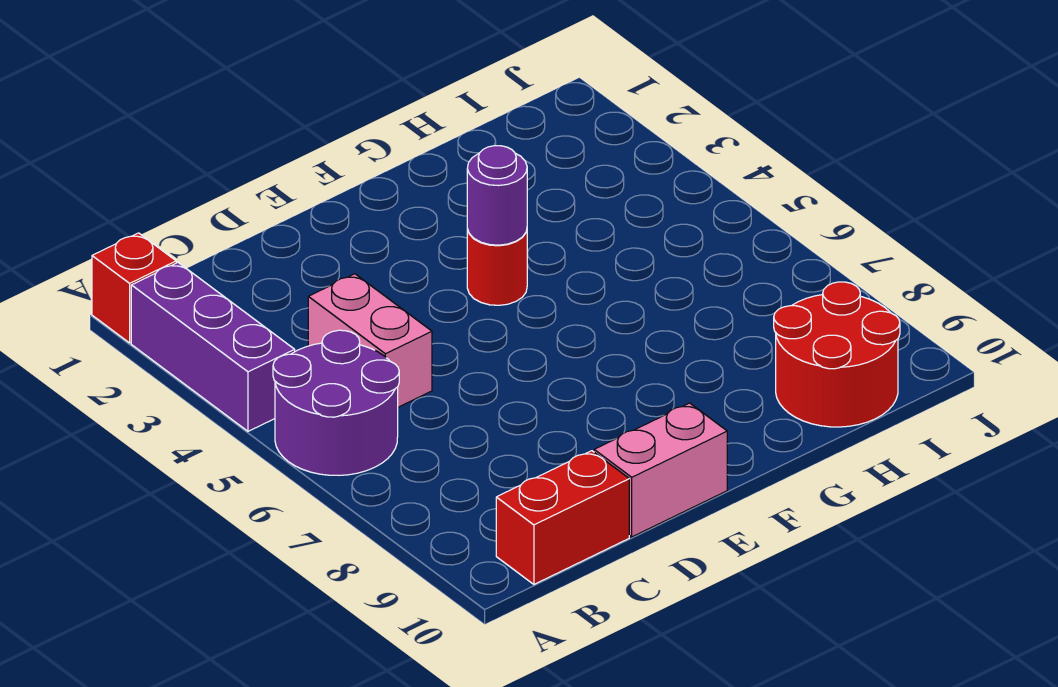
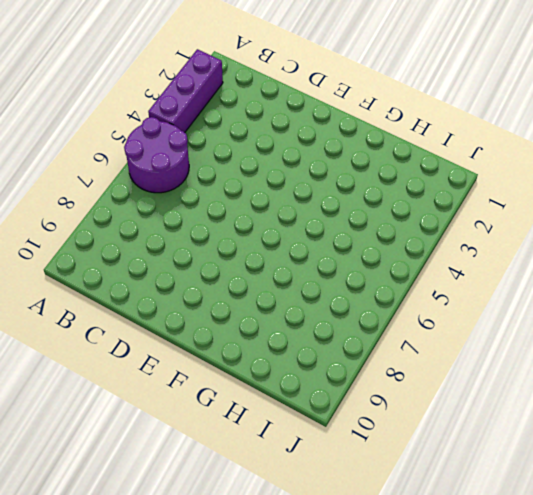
none -> red brick A1 level 1
none -> red brick B10:C10 level 1

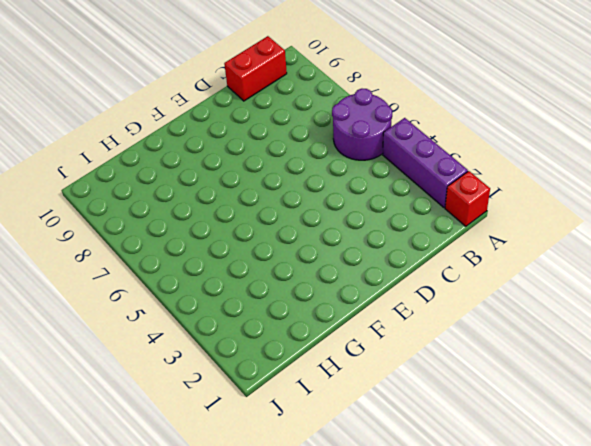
none -> pink brick C4:C5 level 1
none -> pink brick D10:E10 level 1

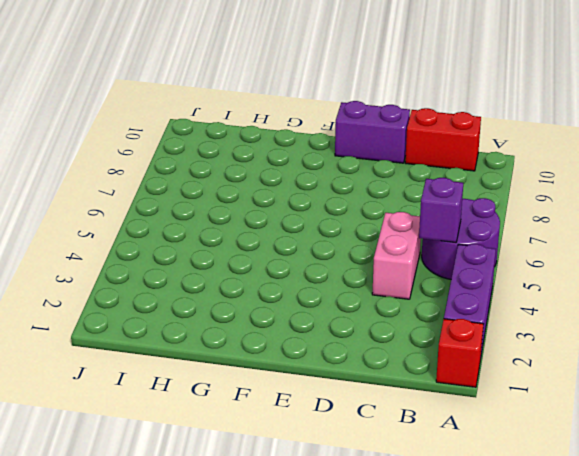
purple brick B5 level 2 -> none
purple brick D10:E10 level 1 -> pink brick D10:E10 level 1
none -> red round brick F4 level 1
none -> red round brick H9:I10 level 1

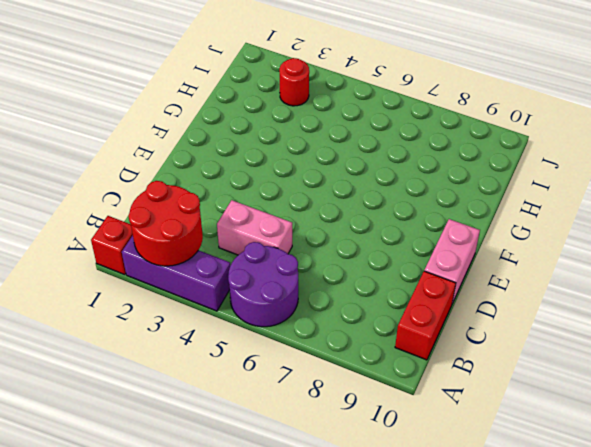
red round brick A2:B3 level 2 -> red round brick H9:I10 level 1
red round brick I3 level 1 -> red round brick F4 level 1
none -> purple round brick F4 level 2

